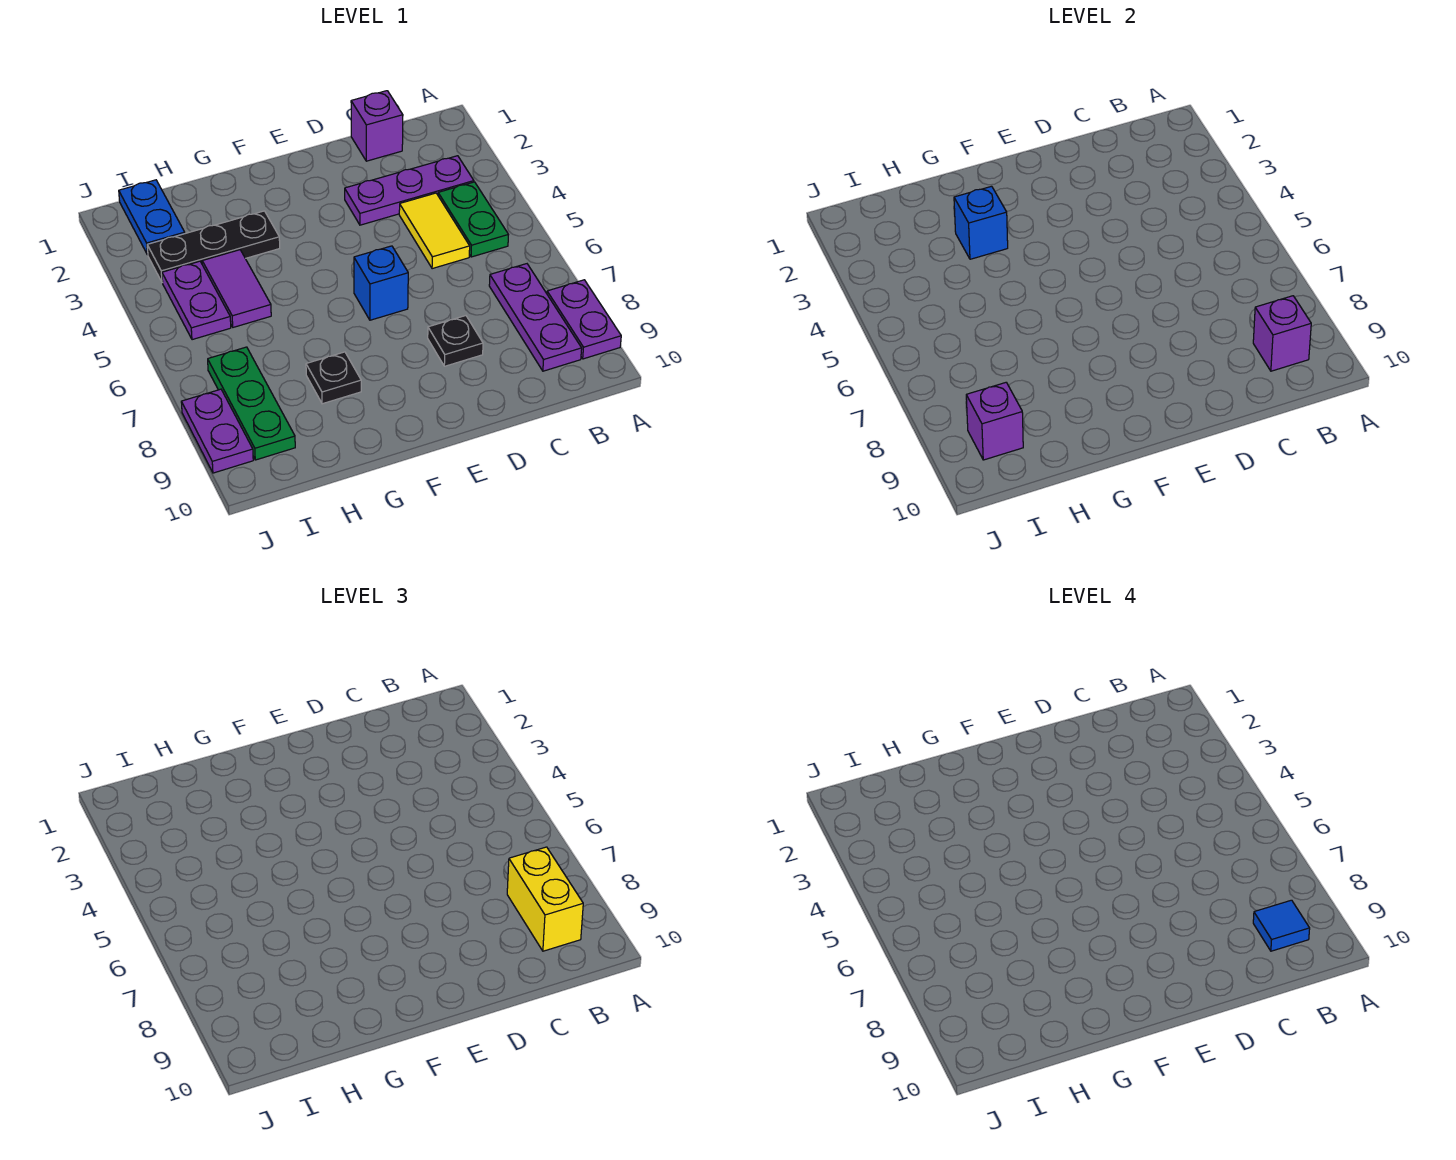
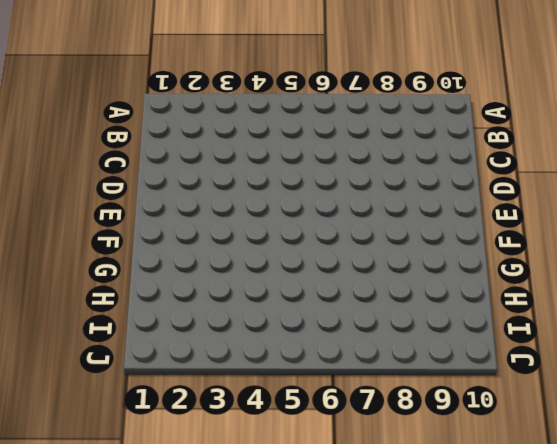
none -> purple plate A8:A9 level 1
none -> purple plate B3:D3 level 1
none -> green plate B4:B5 level 1

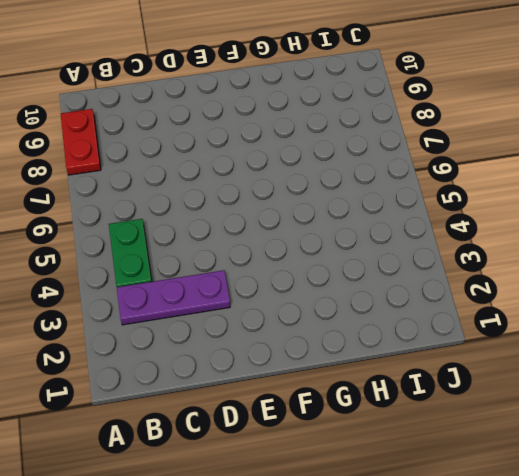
red plate A8:A9 level 1 -> purple plate A8:A9 level 1
none -> purple plate B7:B9 level 1
none -> purple brick C1 level 1
none -> yellow tile C4:C5 level 1

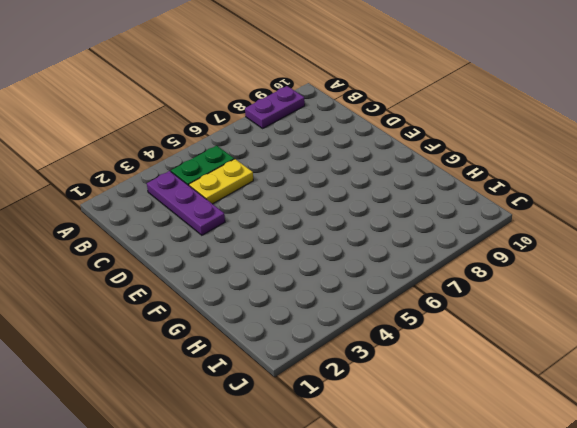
yellow plate C4:C5 level 1 -> yellow tile C4:C5 level 1
none -> purple plate B7:B9 level 1
none -> purple brick C1 level 1
none -> black plate D8 level 1

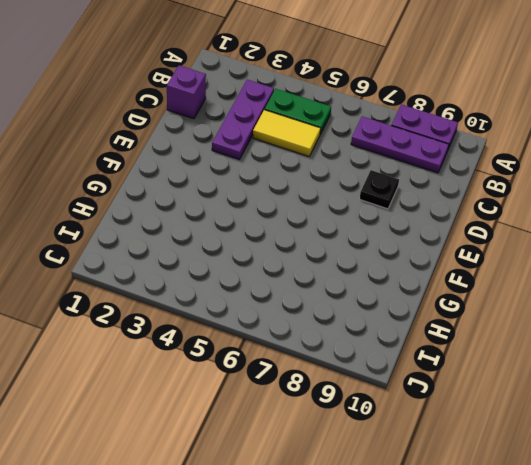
none -> blue brick E6 level 1
none -> black plate G3:I3 level 1
none -> black plate G8 level 1

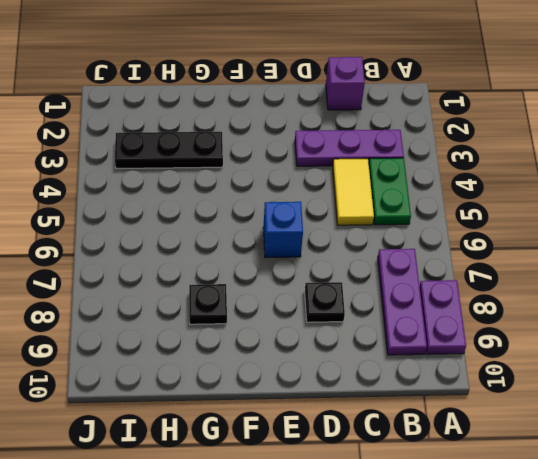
none -> purple tile H4:H5 level 1
none -> blue plate I1:I2 level 1
none -> purple plate I4:I5 level 1

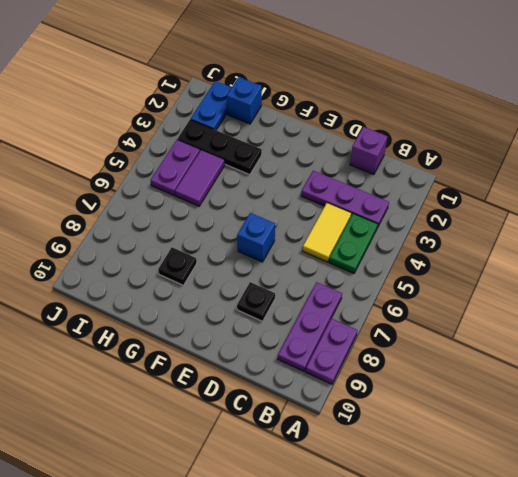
blue brick H1 level 1 -> blue brick G3 level 2
none -> green plate I7:I9 level 1
none -> purple plate J8:J9 level 1
none -> purple brick B9 level 2

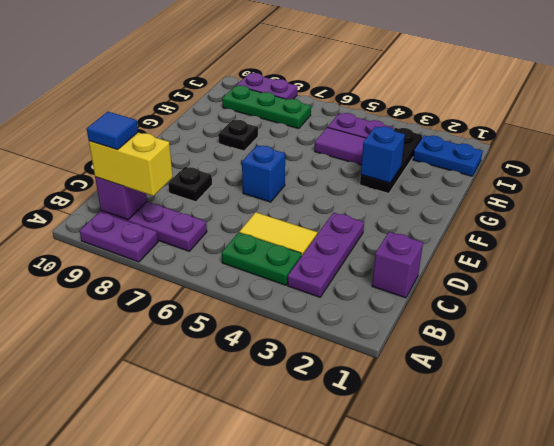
none -> purple brick I9 level 2

